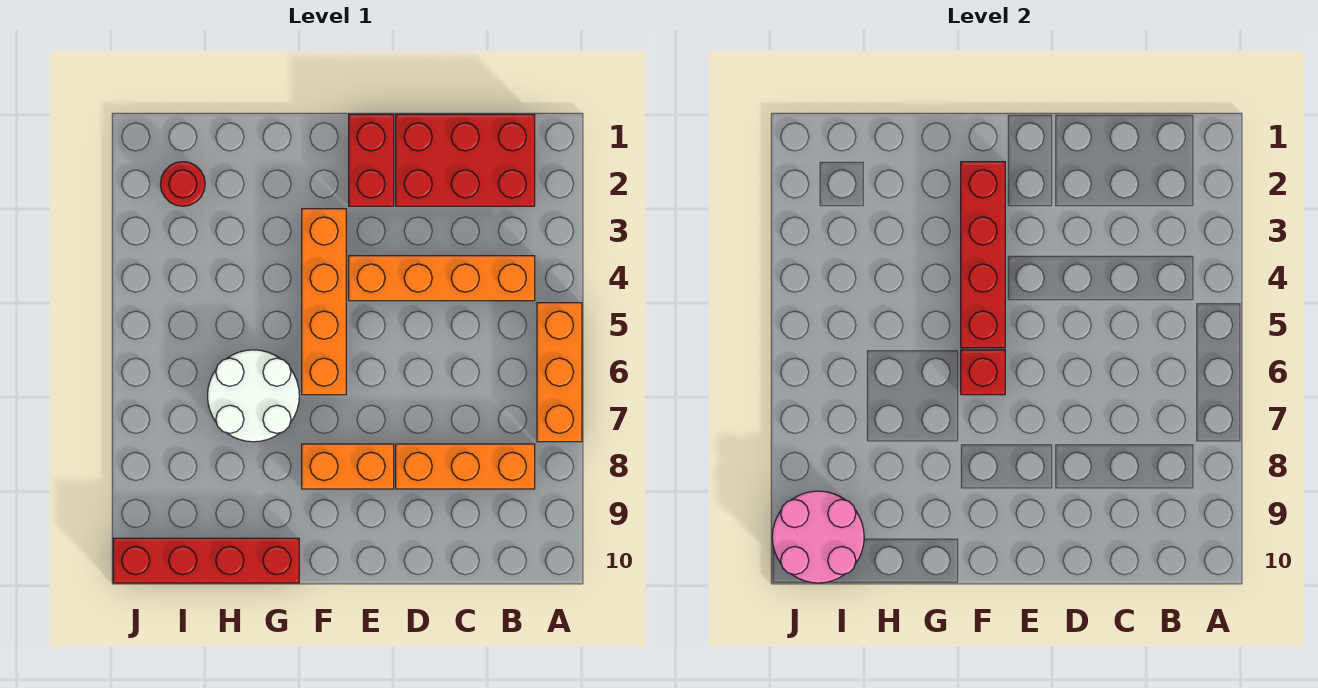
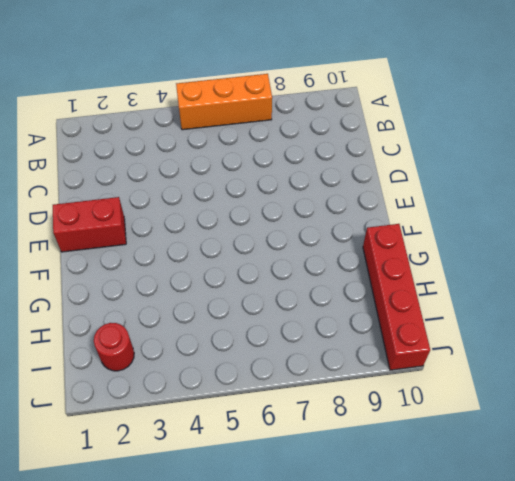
none -> red brick B1:D2 level 1
none -> orange brick B4:E4 level 1
none -> orange brick B8:D8 level 1

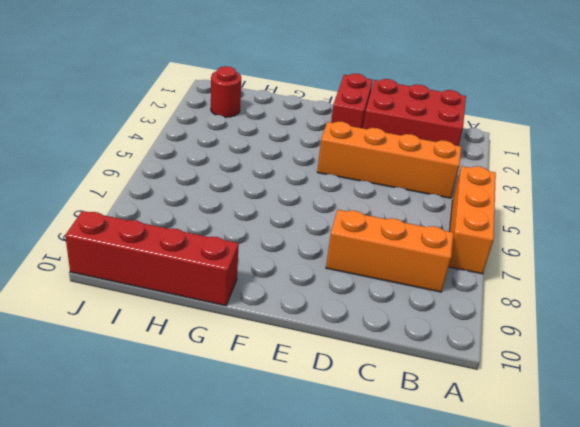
none -> orange brick E8:F8 level 1
none -> orange brick F3:F6 level 1
none -> white round brick G6:H7 level 1

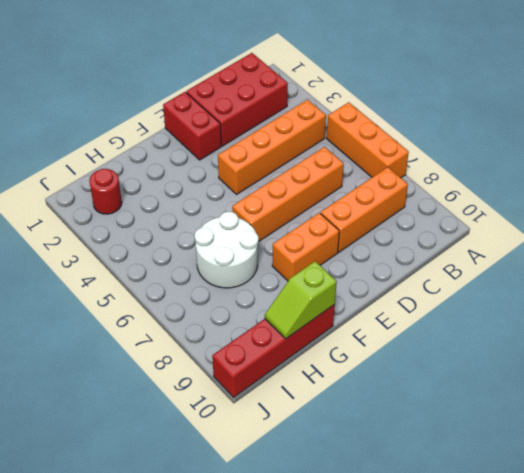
orange brick C6:F6 level 1 -> orange brick F3:F6 level 1
lime slope G10:H10 level 2 top G -> none
none -> red brick F2:F5 level 2
none -> red brick F6 level 2
none -> pink round brick I9:J10 level 2

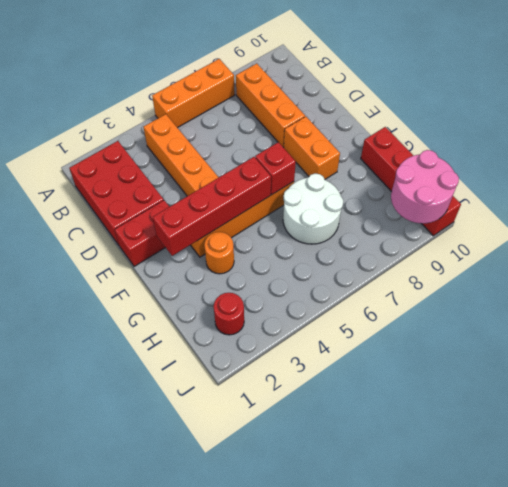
orange round brick G3 level 1 -> none

